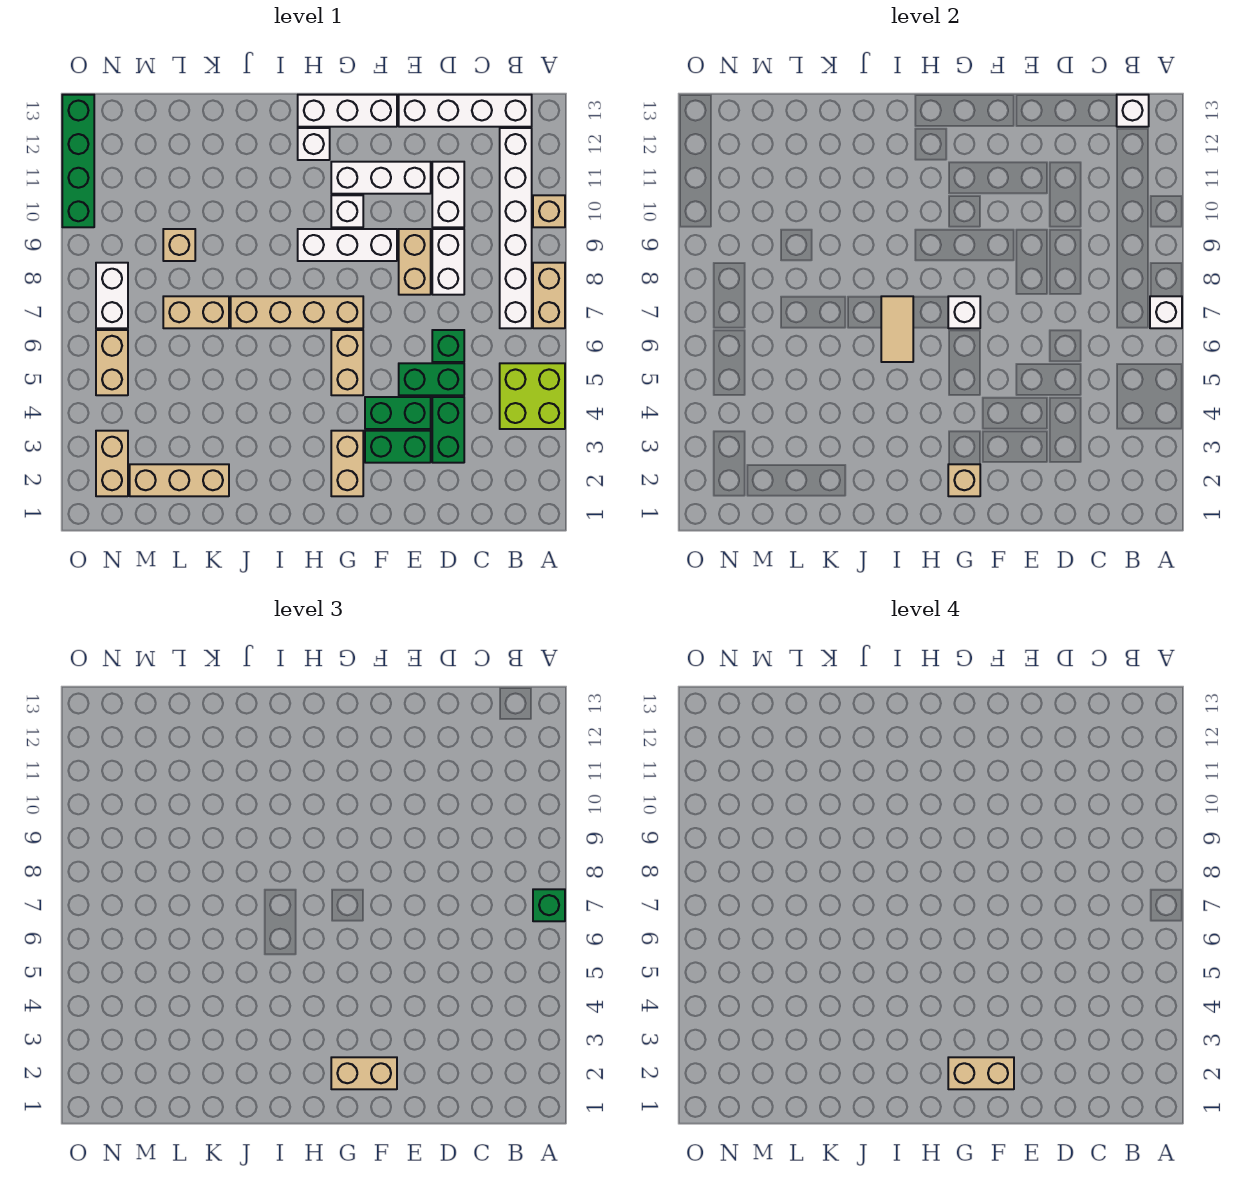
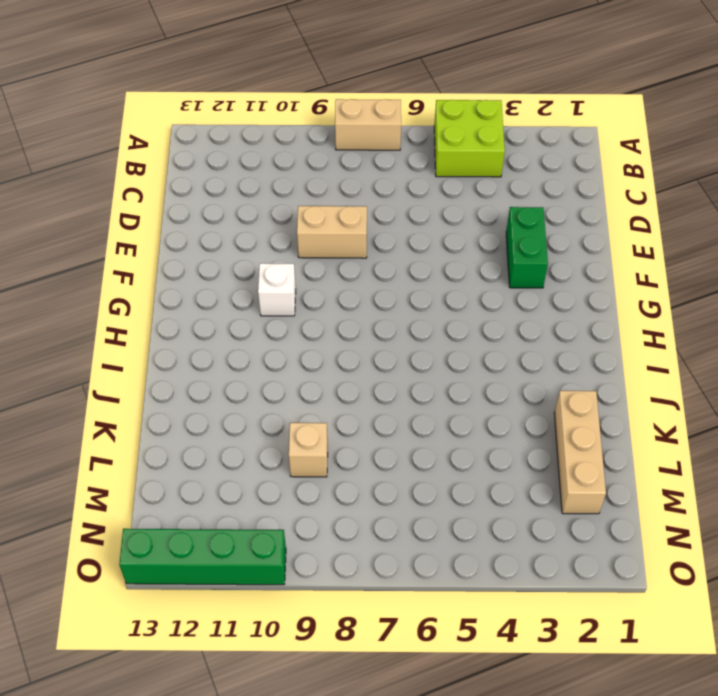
none -> tan brick A10 level 1
none -> white brick B7:B12 level 1
none -> white brick B13:E13 level 1
none -> green brick D3:D4 level 1

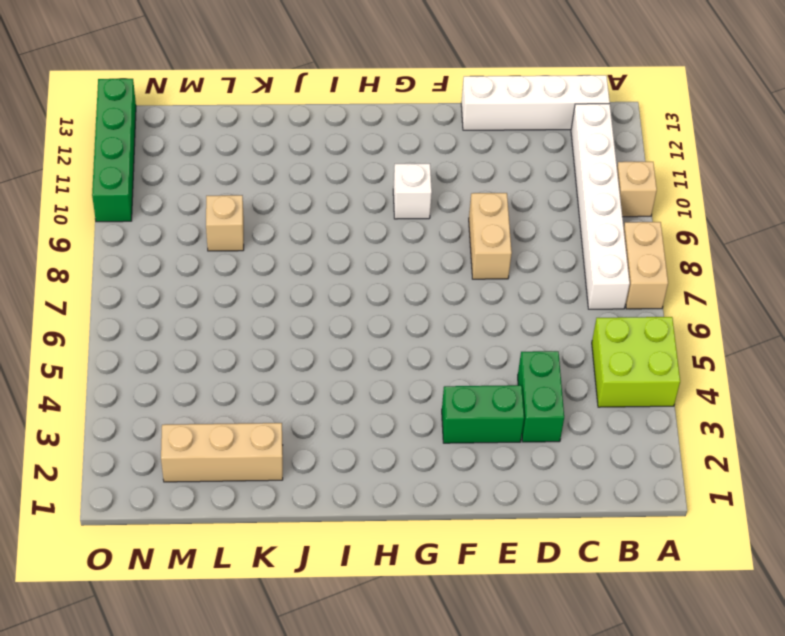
none -> green brick D5:E5 level 1
none -> green brick D6 level 1
none -> white brick D8:D9 level 1
none -> white brick D10:D11 level 1

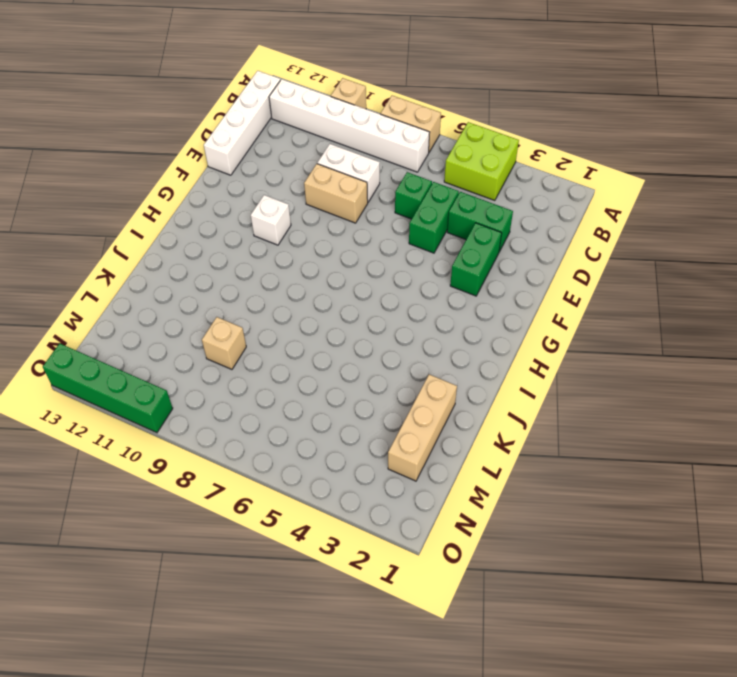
none -> white brick D10:D11 level 1
none -> green brick E4:F4 level 1
none -> white brick E11:G11 level 1
none -> white brick F9:H9 level 1

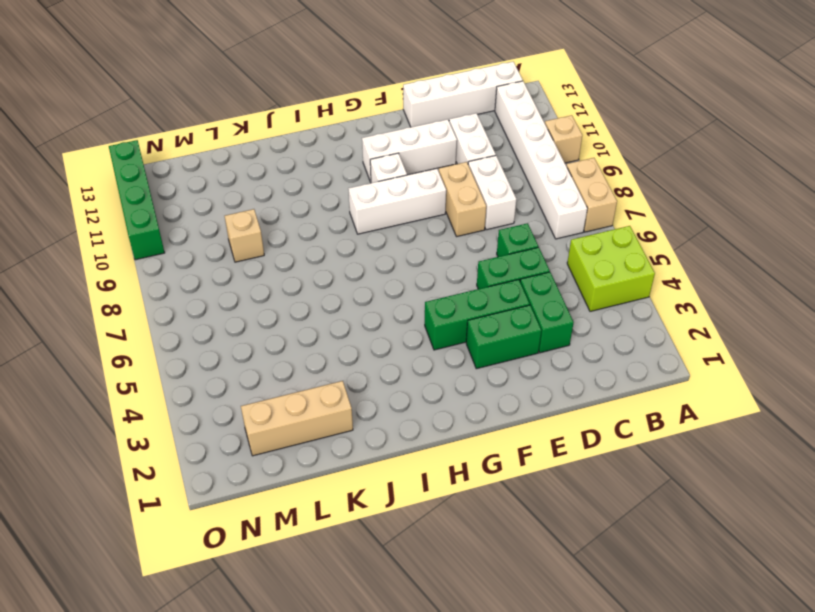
green brick E4:G4 level 1 -> green brick E4:F4 level 1
none -> white brick F13:H13 level 1
none -> tan brick G2:G3 level 1
none -> tan brick G5:G6 level 1
none -> tan brick G7:J7 level 1

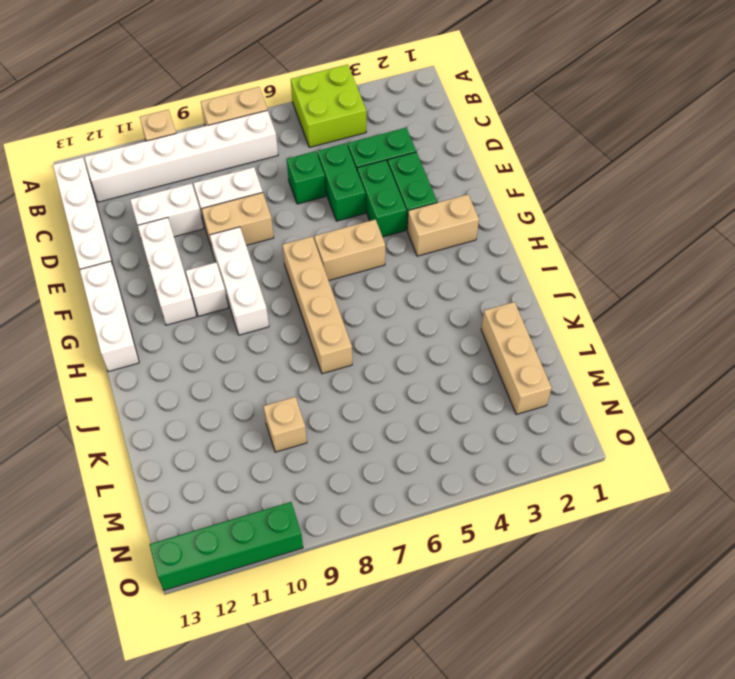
none -> white brick H12 level 1
none -> tan brick K7:L7 level 1
none -> tan brick N2:N3 level 1
none -> tan brick N5:N6 level 1

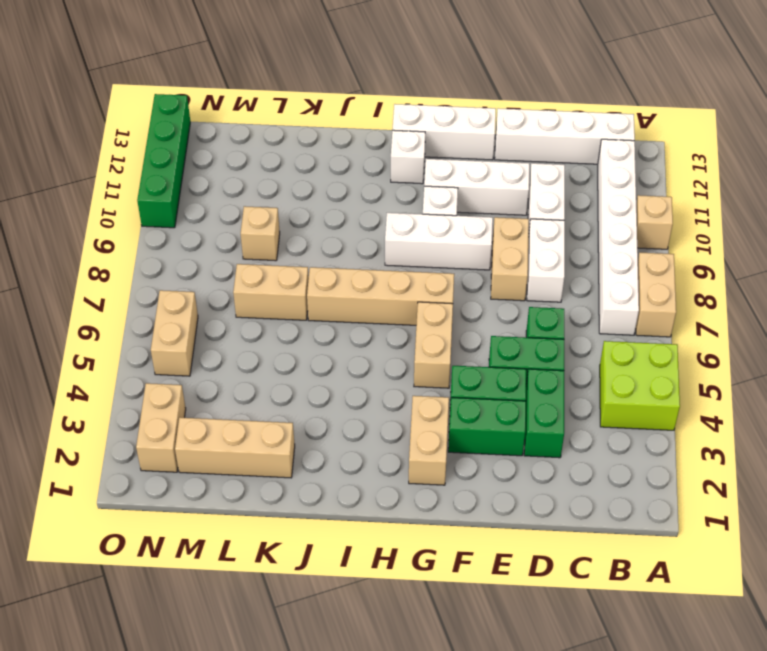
none -> white brick N7:N8 level 1
none -> white brick A7 level 2
none -> white brick B13 level 2
none -> tan brick G2 level 2

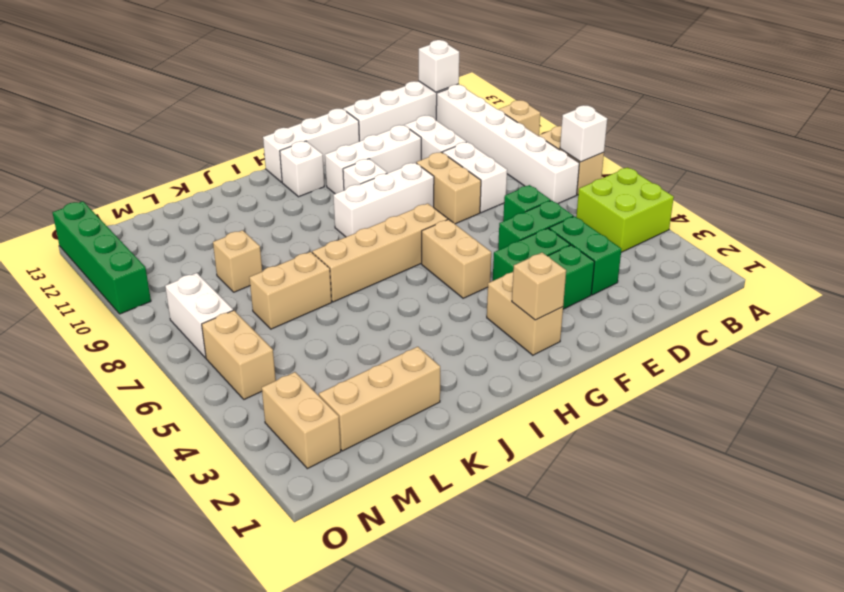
none -> white brick G7 level 2
none -> tan tile I6:I7 level 2
none -> green brick A7 level 3
none -> tan brick F2:G2 level 3

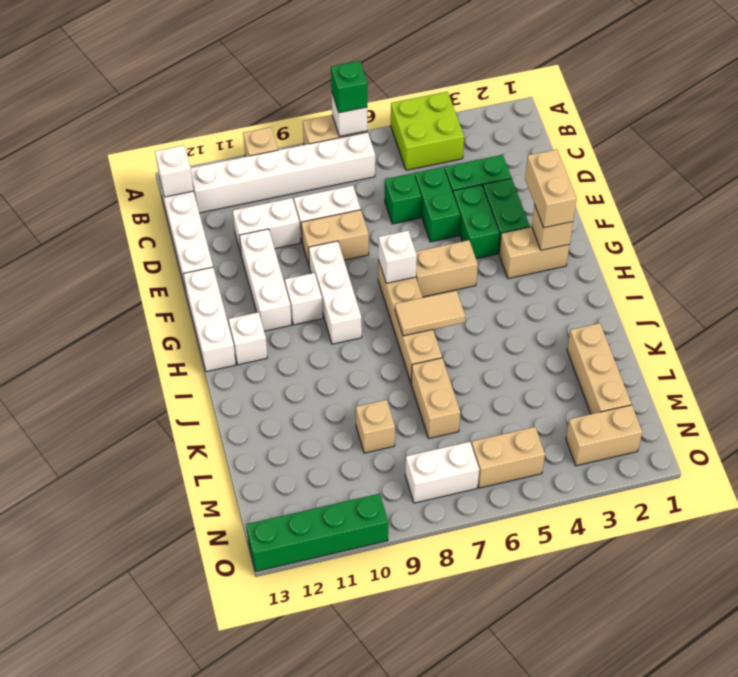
none -> tan brick F2:G2 level 4

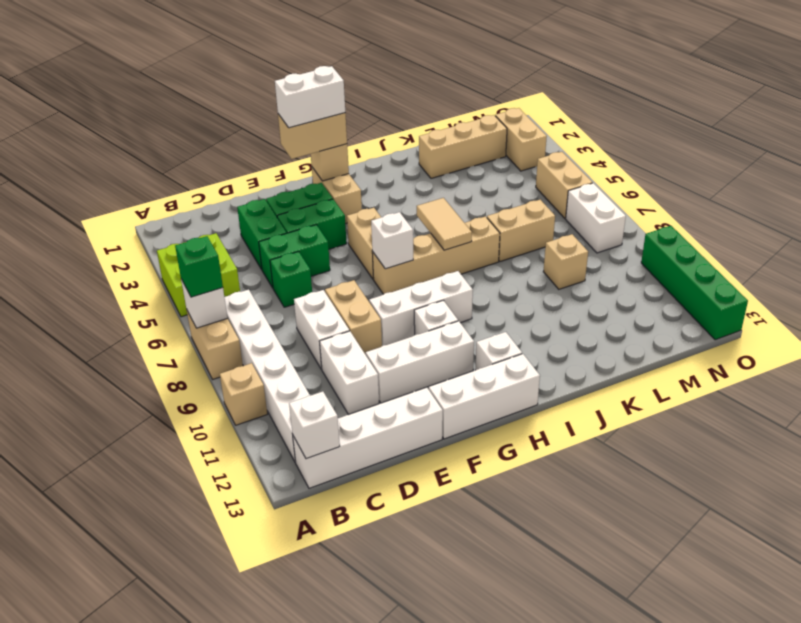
white brick F2:G2 level 4 -> tan brick F2:G2 level 4

